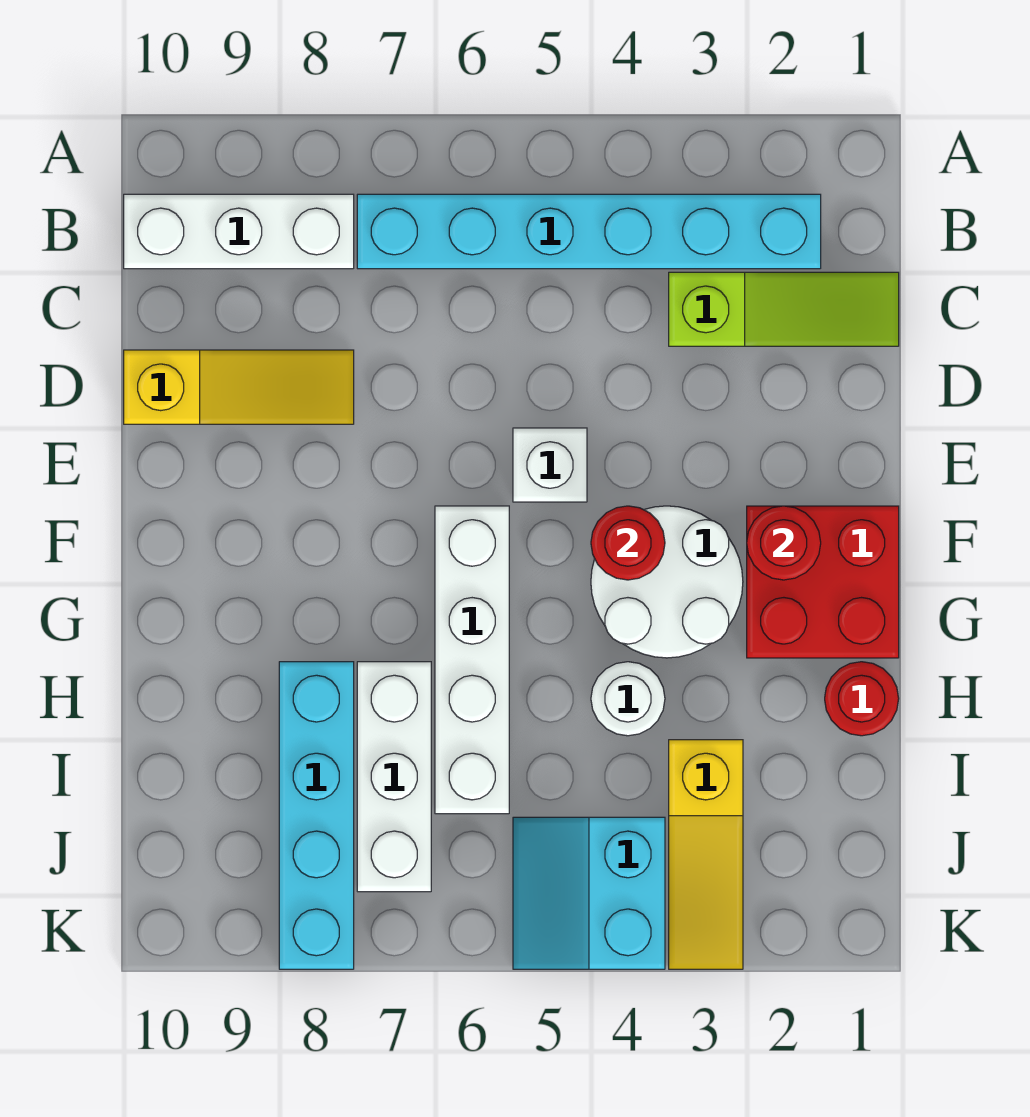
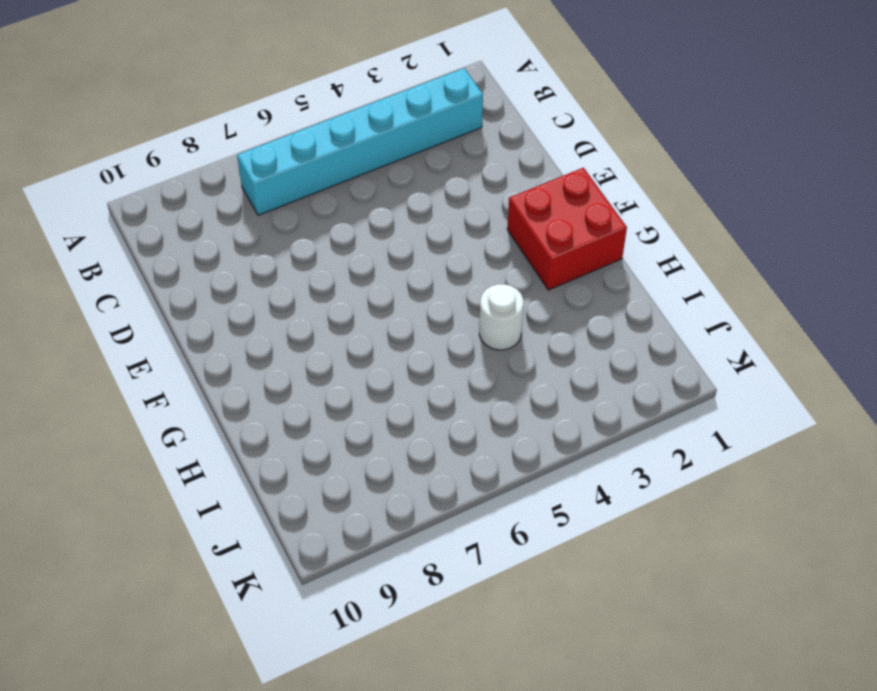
none -> white brick B8:B10 level 1
none -> lime slope C1:C3 level 1 top 3
none -> yellow slope D8:D10 level 1 top 10

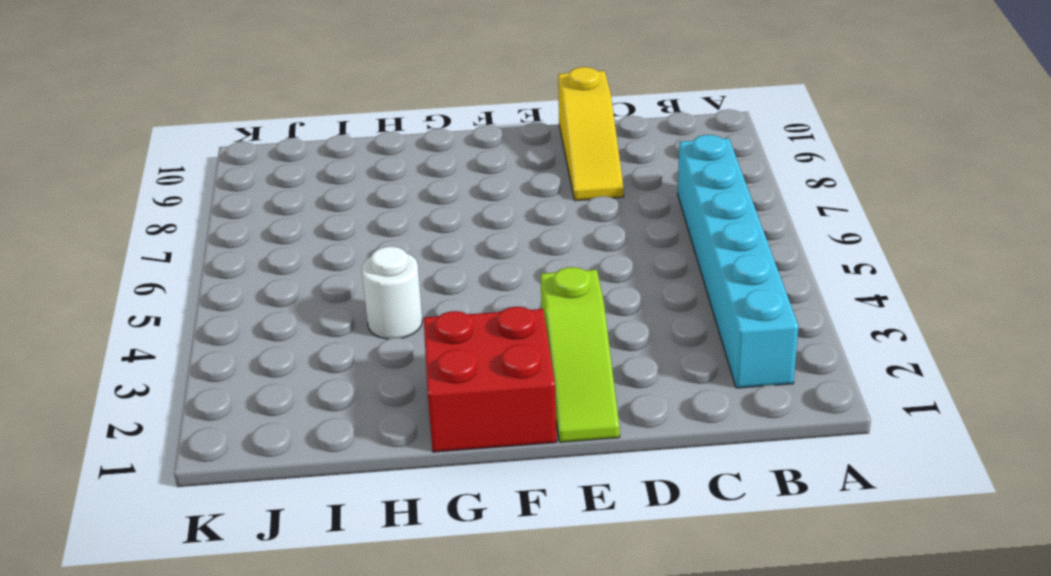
lime slope E1:E3 level 1 top 3 -> lime slope C1:C3 level 1 top 3
none -> white brick B8:B10 level 1
none -> white brick E5 level 1
none -> white round brick F3:G4 level 1

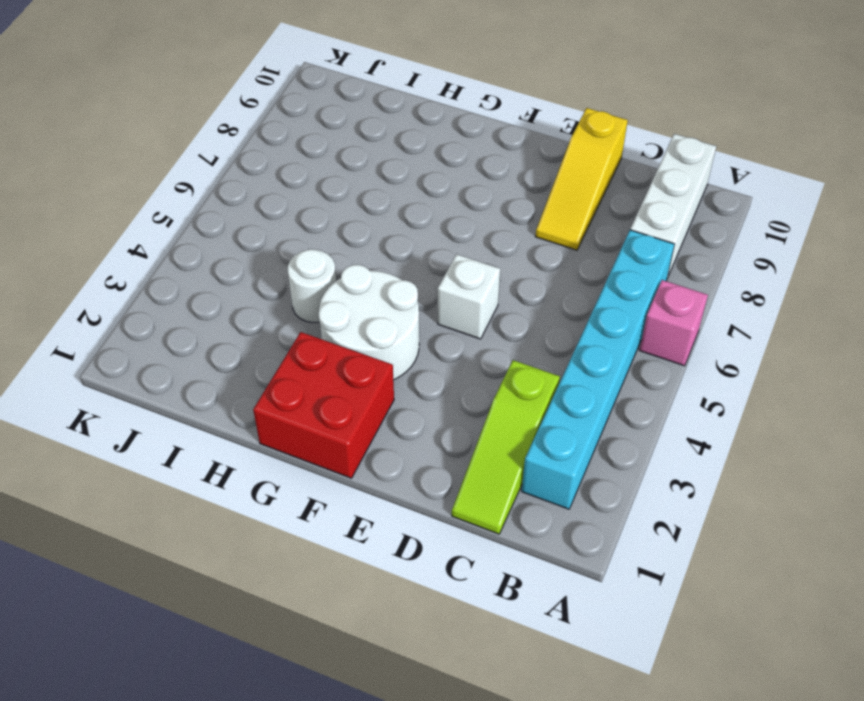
pink brick A6 level 1 -> none
none -> white brick F6:I6 level 1
none -> red round brick H1 level 1
none -> white brick H7:J7 level 1

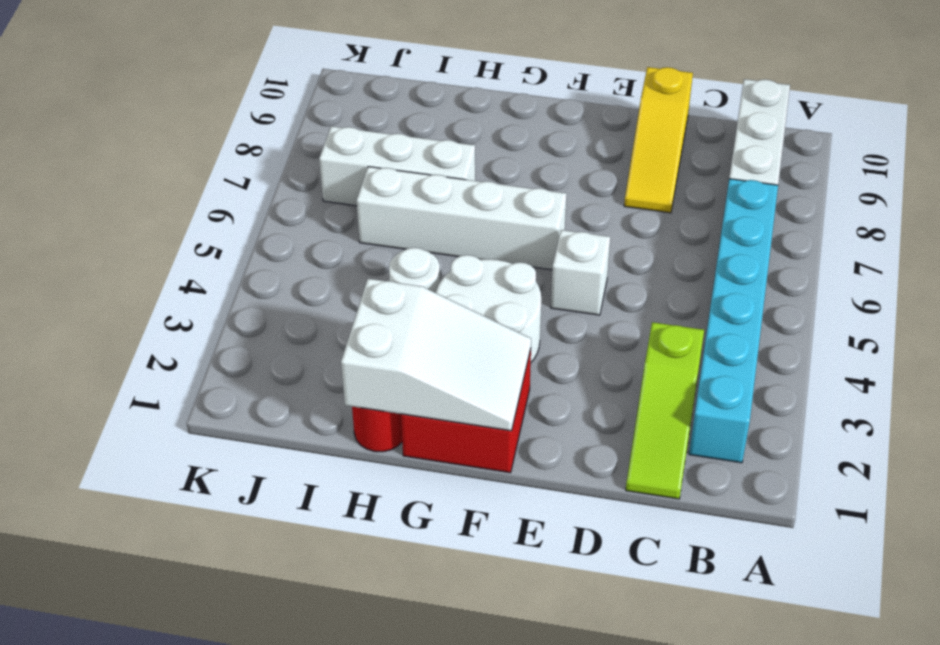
white slope F1:H2 level 2 top H -> red round brick F2 level 2
none -> cyan brick H8:K8 level 1
none -> yellow slope I3:K3 level 1 top I
none -> cyan slope J4:K5 level 1 top 4

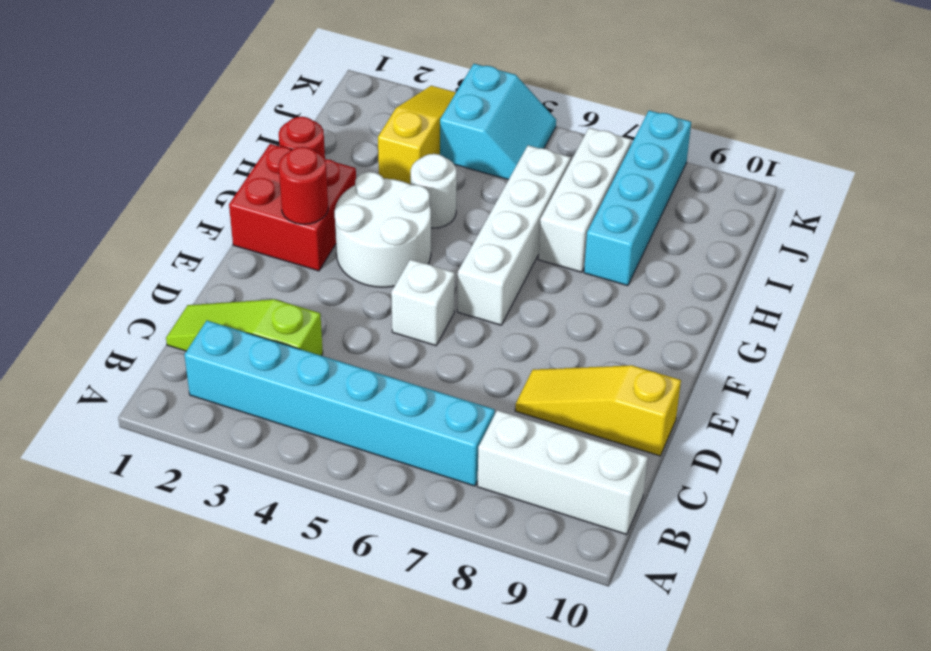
none -> red round brick F4 level 2

